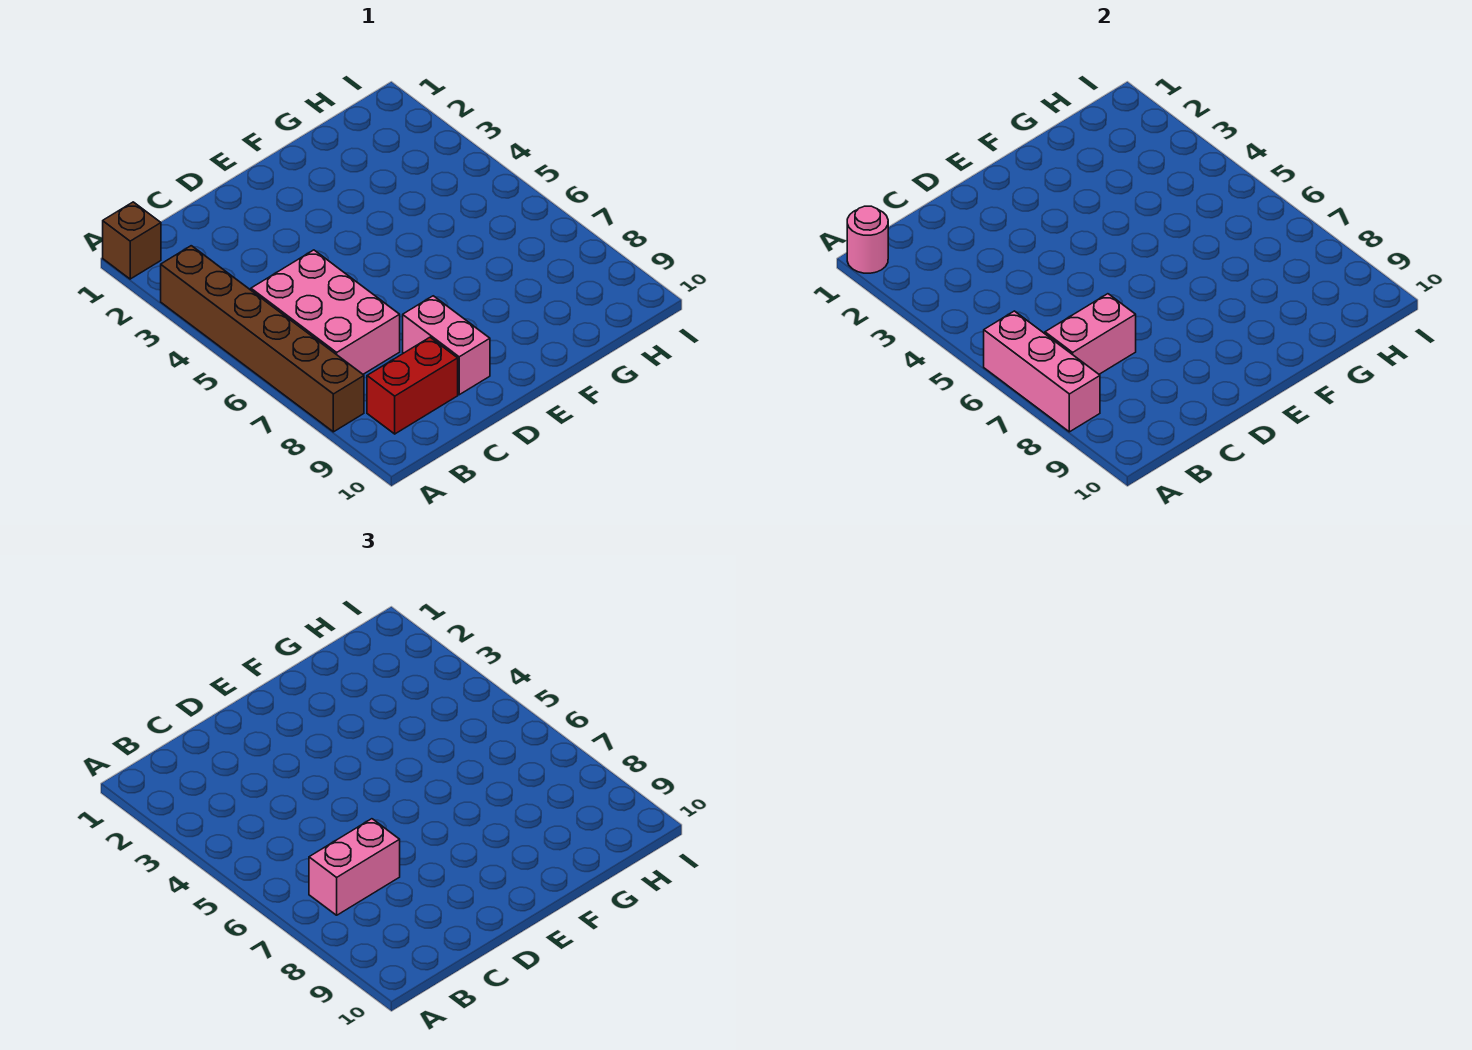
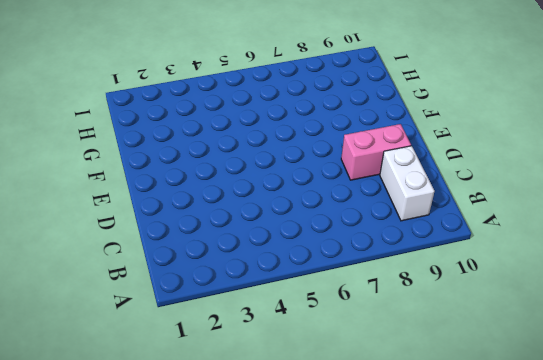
white brick B9:C9 level 1 -> red brick B9:C9 level 1
none -> brown brick A1 level 1
none -> brown brick A3:A8 level 1

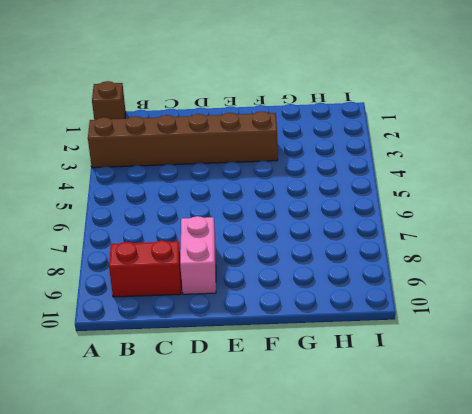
brown brick A3:F3 level 1 -> brown brick A3:A8 level 1
none -> pink brick B5:C7 level 1
none -> pink round brick A1 level 2

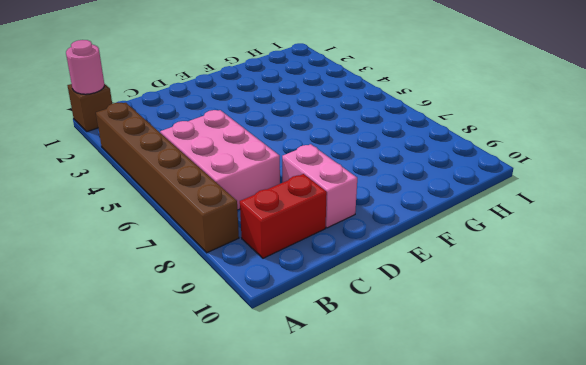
none -> pink brick A6:A8 level 2
none -> pink brick B7:C7 level 2

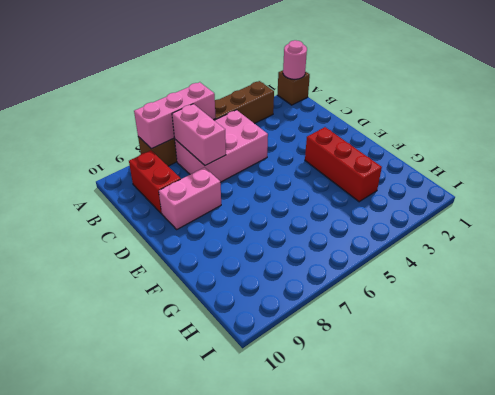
red brick E3:G3 level 1 -> none
none -> pink brick B7:C7 level 3

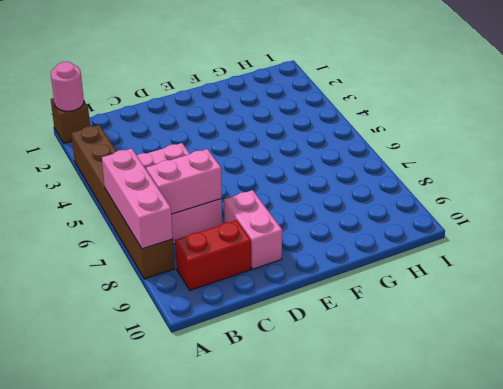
none -> pink brick B7:C7 level 3

